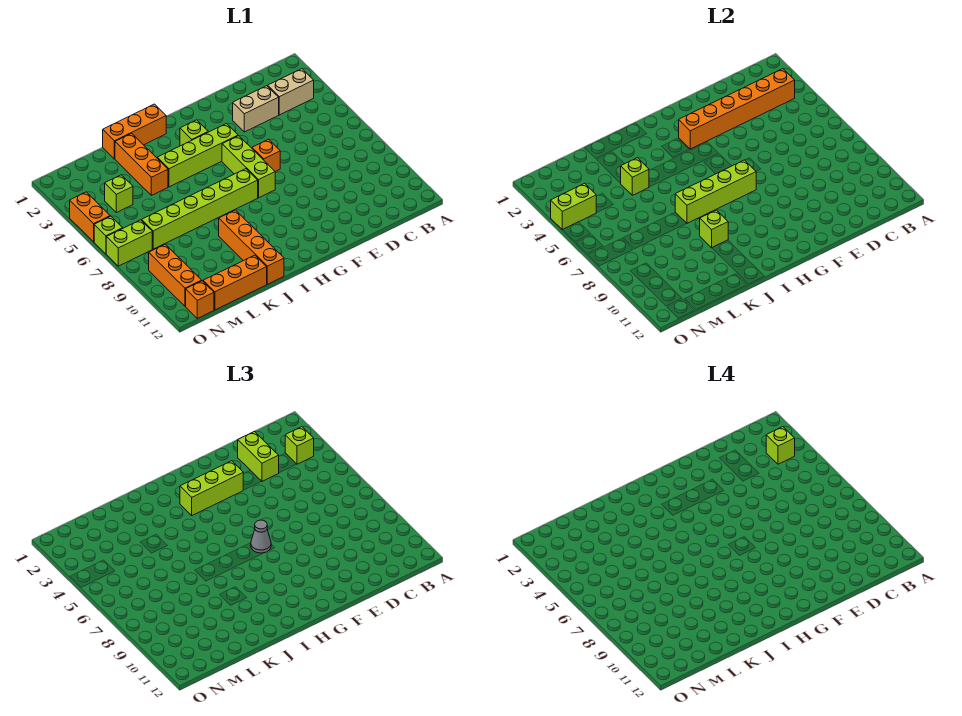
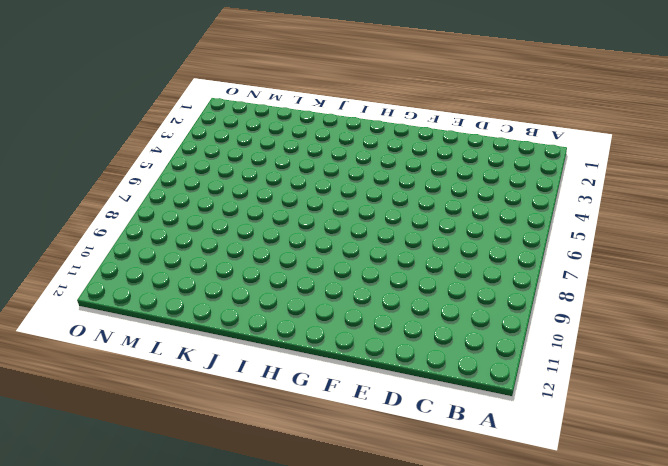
none -> tan brick B3:C3 level 1
none -> tan brick D3:E3 level 1
none -> orange brick F6 level 1

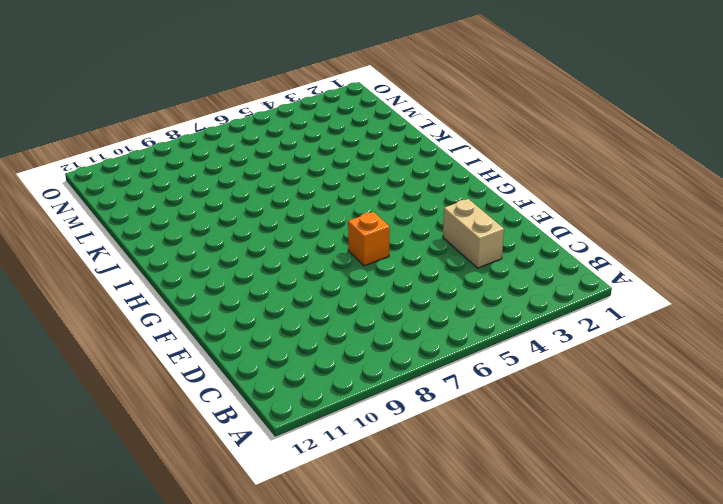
none -> tan brick B3:C3 level 1
none -> lime brick G4:J4 level 1
none -> lime brick G5:G7 level 1

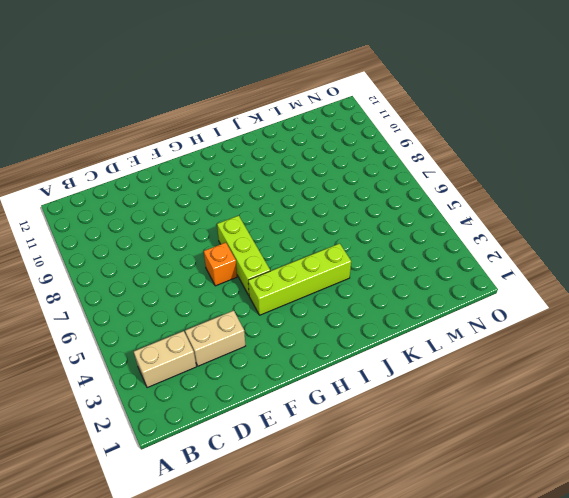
none -> lime brick H3 level 1
none -> lime brick H7:M7 level 1
none -> orange brick I1:K1 level 1

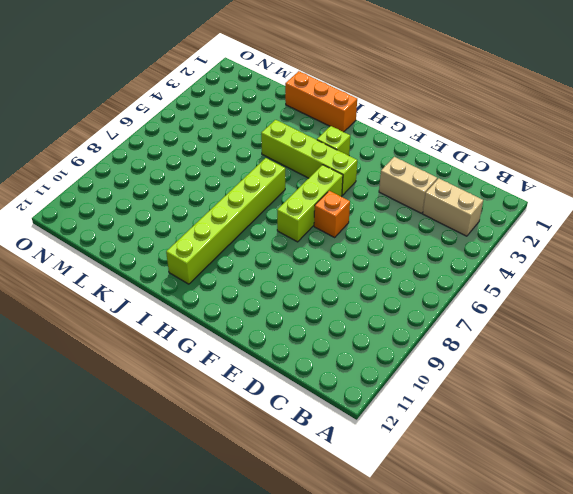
lime brick I6:I11 level 1 -> lime brick H7:M7 level 1
none -> orange brick J9:J12 level 1
none -> orange brick K2:K4 level 1
none -> orange brick K12:M12 level 1

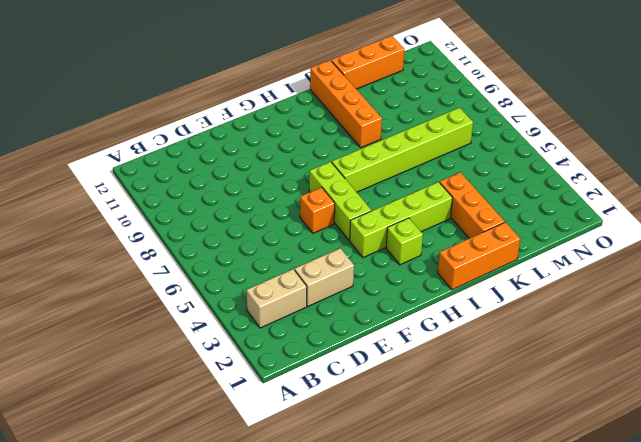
none -> lime brick M4 level 1
none -> lime brick N7:O7 level 1
none -> orange brick N9:N11 level 1

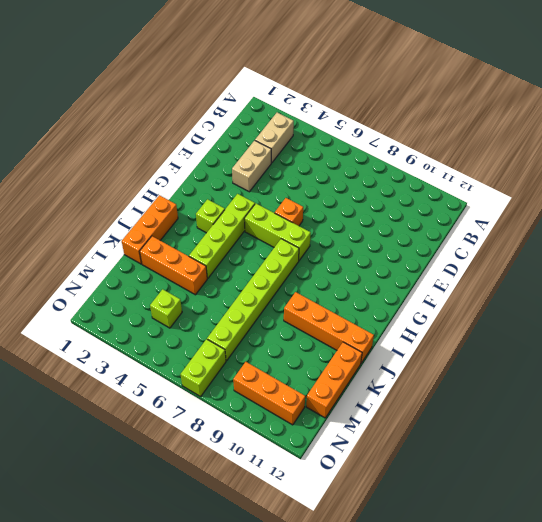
none -> orange brick N12 level 1
none -> orange brick O4:O5 level 1
none -> lime brick O6 level 1

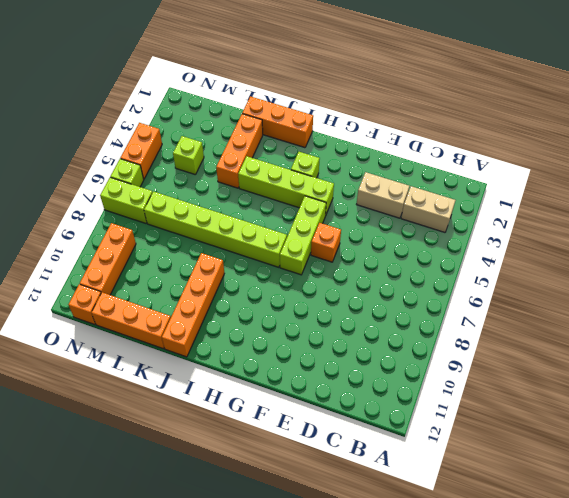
none -> orange brick B3:G3 level 2
none -> lime brick G7:J7 level 2
none -> lime brick J9 level 2

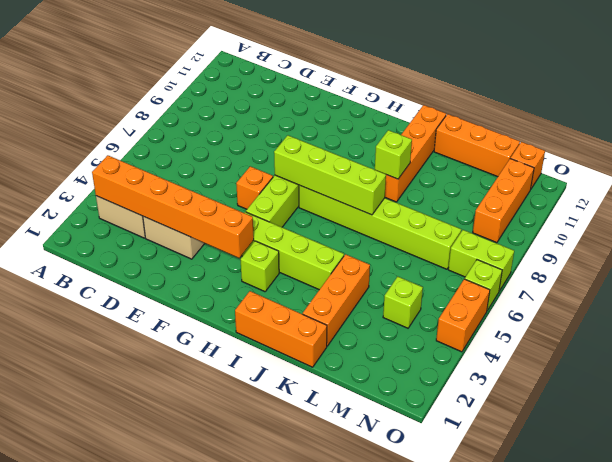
none -> lime brick K4 level 2
none -> lime brick N4:O4 level 2
none -> lime brick B3 level 3

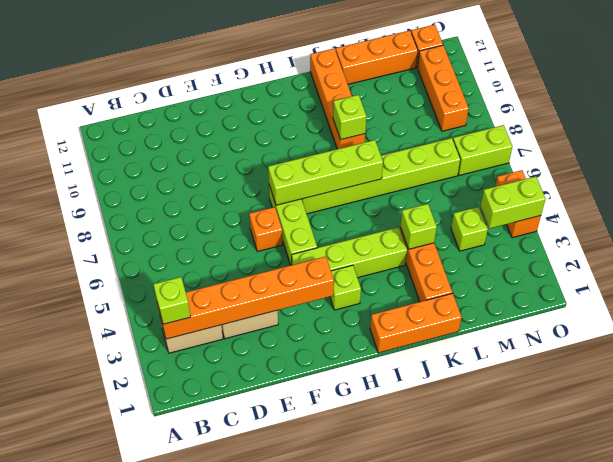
none -> lime brick O6 level 1
none -> lime brick D2:D3 level 3
none -> lime brick F3:H3 level 3

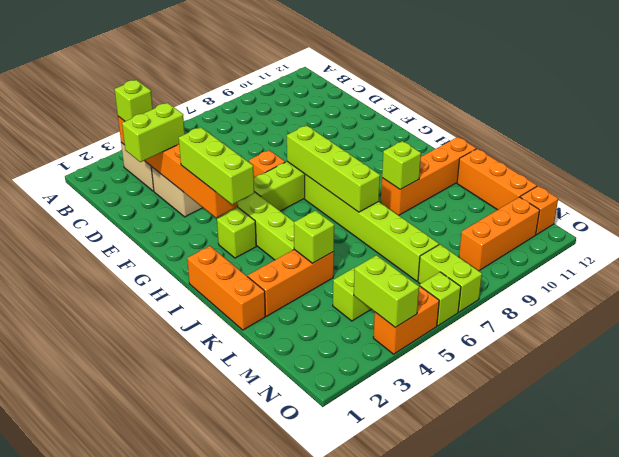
none -> grey cone G7 level 3
none -> lime brick B3 level 4

